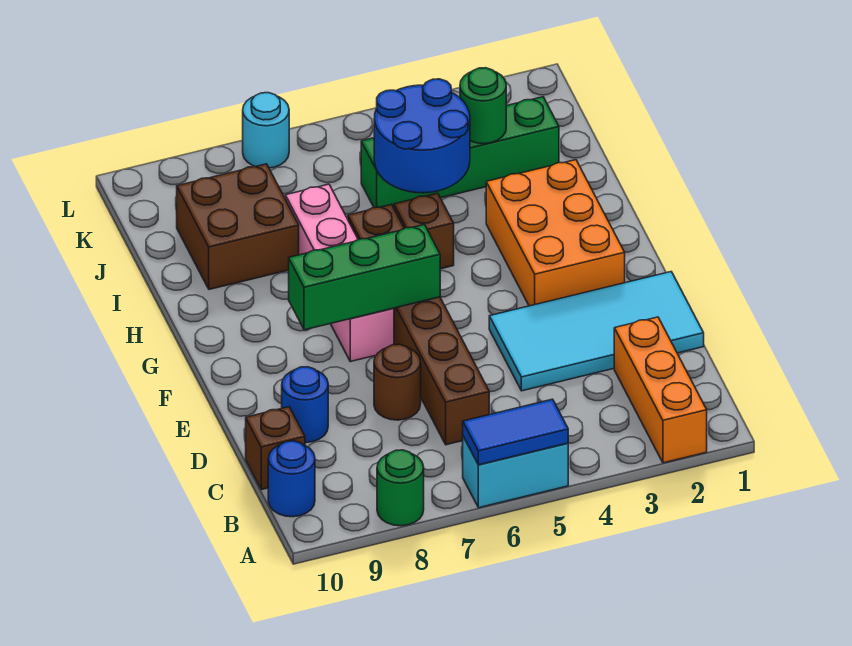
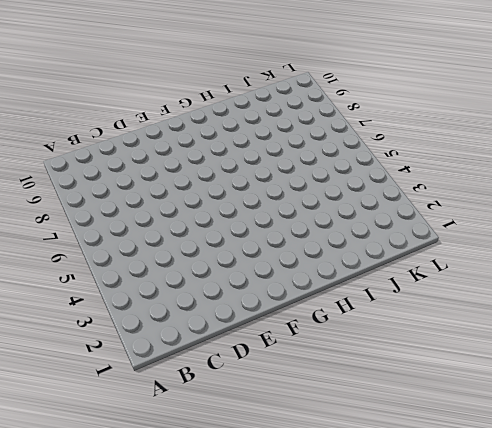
none -> orange brick A2:C2 level 1
none -> cyan brick A5:A6 level 1
none -> green round brick A8 level 1

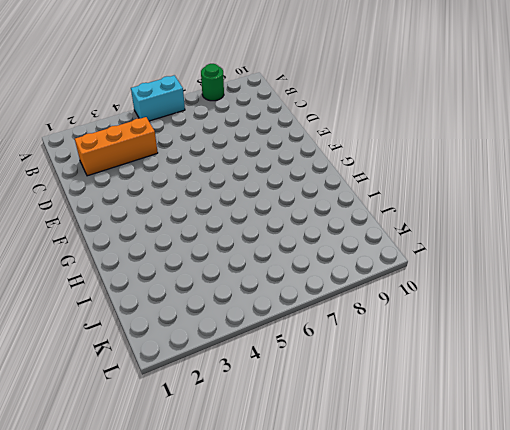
orange brick C2:C4 level 1 -> orange brick A2:C2 level 1
none -> blue round brick B10 level 1
none -> brown brick C6:H6 level 1
none -> brown brick C10 level 1

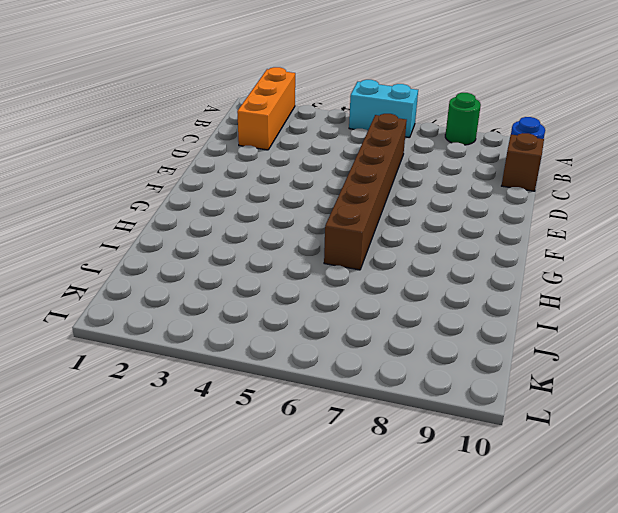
none -> cyan tile D1:E4 level 1
none -> brown round brick D7 level 1
none -> blue round brick D9 level 1

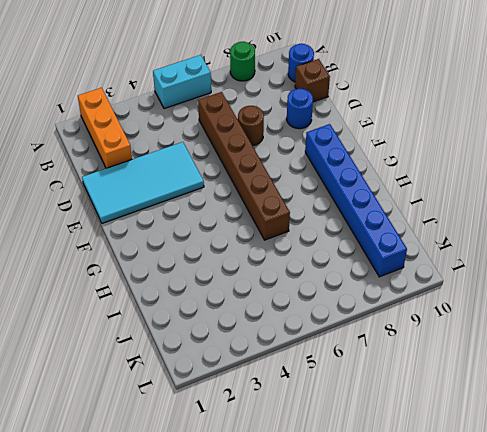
blue brick F9:K9 level 1 -> brown brick I8:J9 level 1
none -> orange brick F2:H3 level 1
none -> pink brick F7:I7 level 1
none -> brown brick H5 level 1

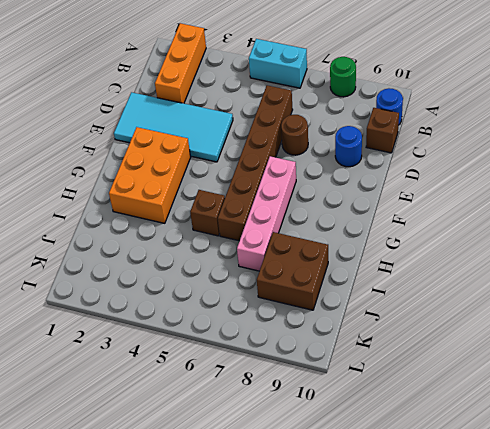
none -> green brick J2:J5 level 1
none -> cyan round brick L7 level 1
none -> blue tile A5:A6 level 2

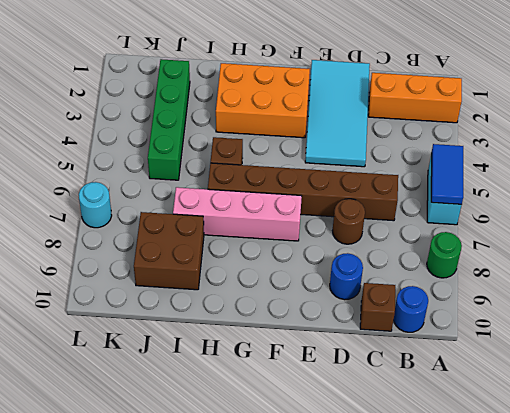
none -> green brick F6:F8 level 2
none -> blue round brick I4:J5 level 2
none -> green round brick J3 level 2

